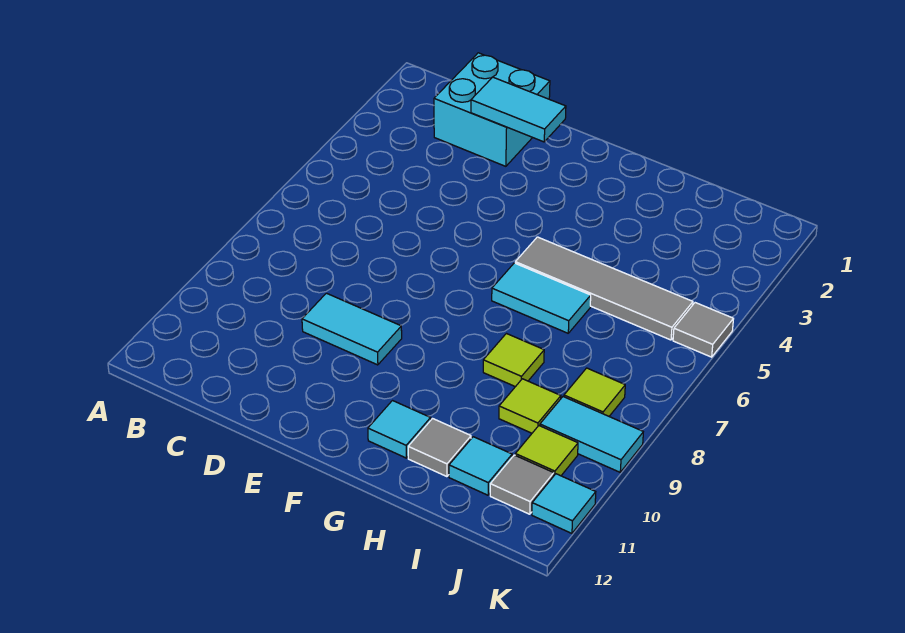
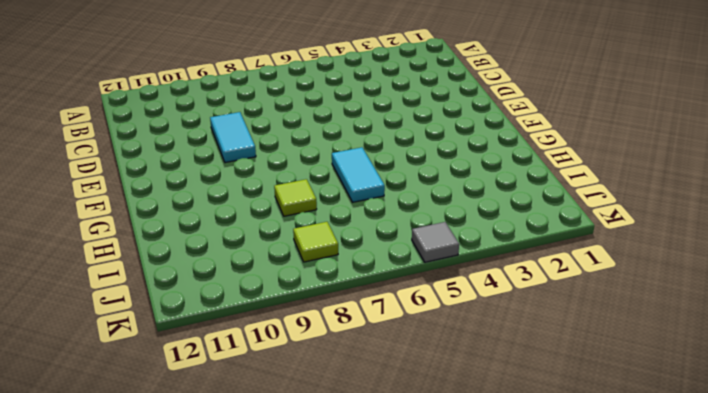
none -> cyan brick C1:D2 level 1
none -> grey tile G5:J5 level 1
none -> cyan tile G11 level 1

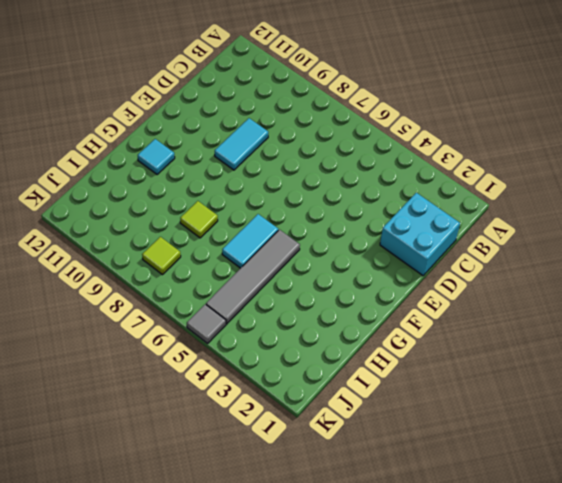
none -> grey tile H11 level 1
none -> lime tile I9 level 1
none -> cyan tile I11 level 1

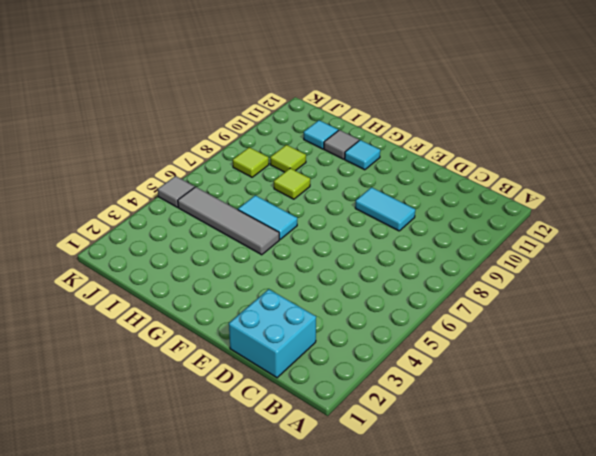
none -> cyan tile J9:K9 level 1
none -> lime tile J10 level 1
none -> grey tile J11 level 1

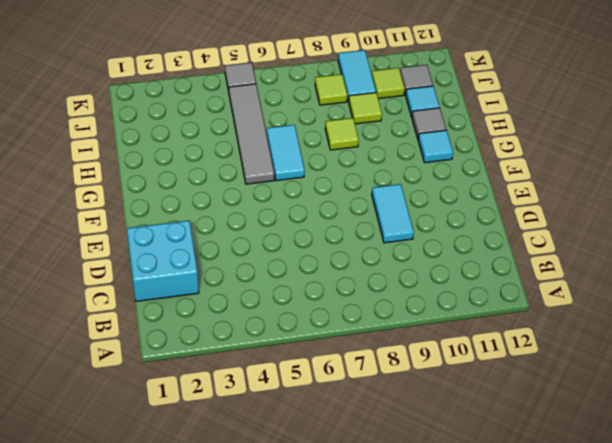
none -> cyan tile K11 level 1
none -> cyan tile D2:E2 level 2

